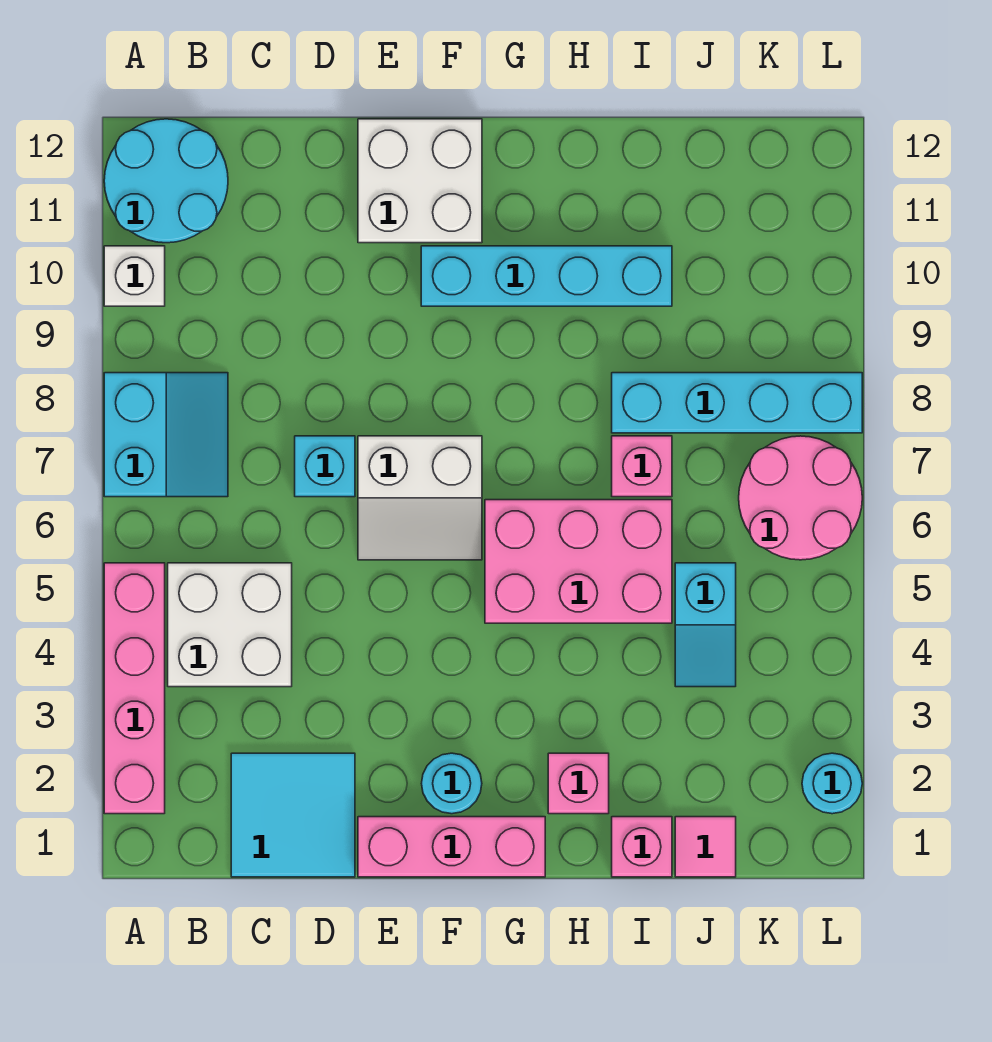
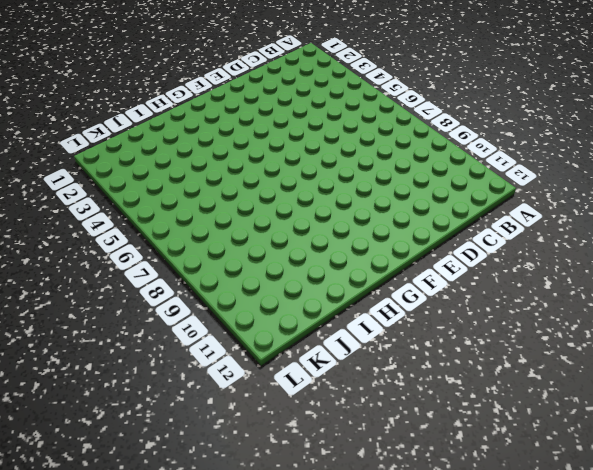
none -> pink brick A2:A5 level 1
none -> cyan slope A7:B8 level 1 top A
none -> white brick A10 level 1

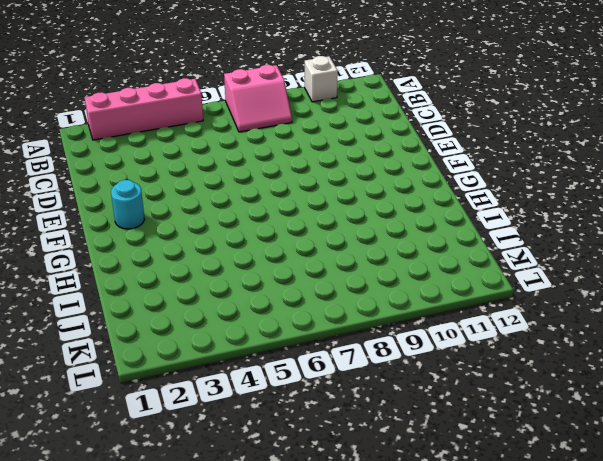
pink slope A7:B8 level 1 top A -> cyan slope A7:B8 level 1 top A
none -> cyan round brick A11:B12 level 1
none -> white brick B4:C5 level 1
none -> cyan tile C1:D2 level 1

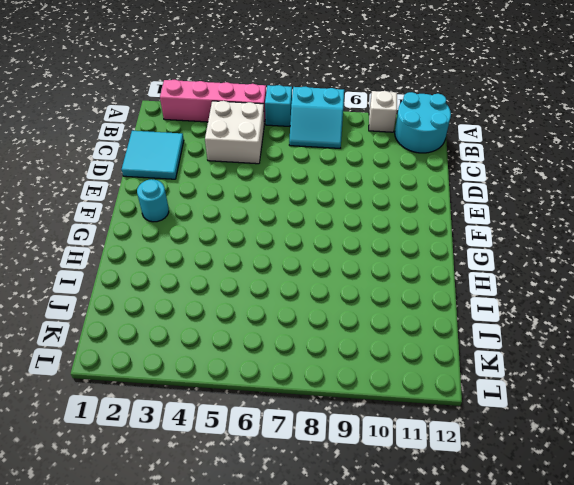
cyan brick A6 level 1 -> cyan brick D7 level 1
none -> pink brick E1:G1 level 1
none -> white slope E6:F7 level 1 top 7
none -> white brick E11:F12 level 1

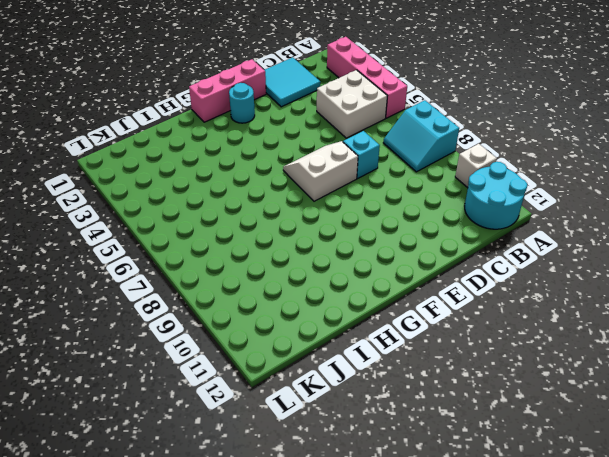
none -> white brick E11:F12 level 1
none -> cyan brick F10:I10 level 1
none -> pink brick G5:I6 level 1

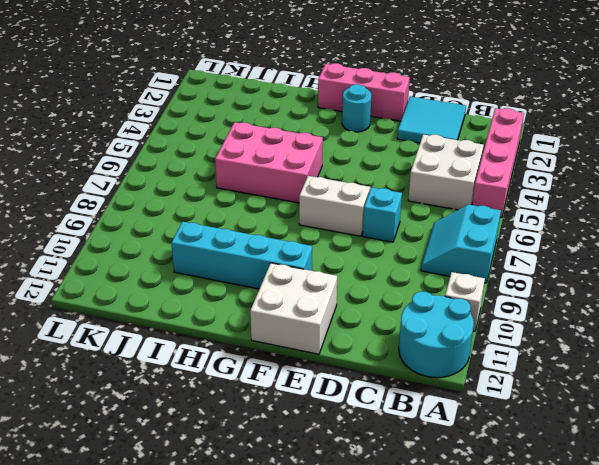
none -> pink brick H2 level 1
none -> pink brick I1 level 1
none -> pink brick I7 level 1

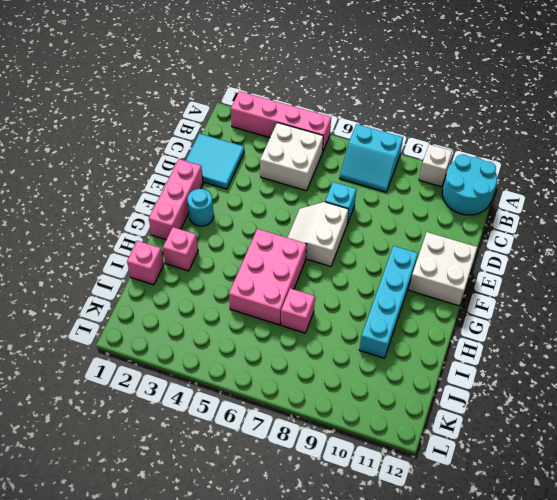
none -> cyan brick I8:L8 level 1
none -> pink tile J1 level 1
none -> cyan slope J4:J5 level 1 top 5

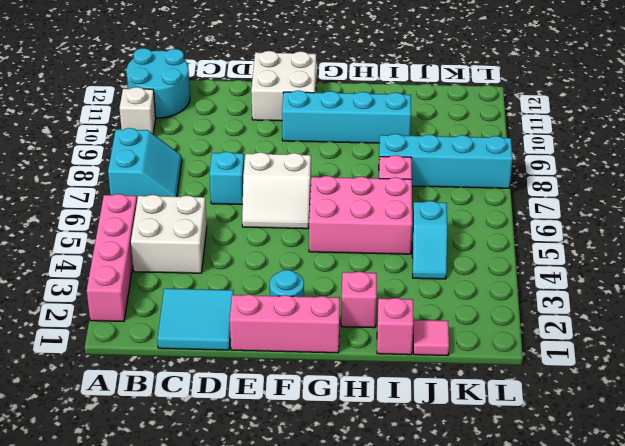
none -> pink round brick K6:L7 level 1
none -> cyan round brick L2 level 1

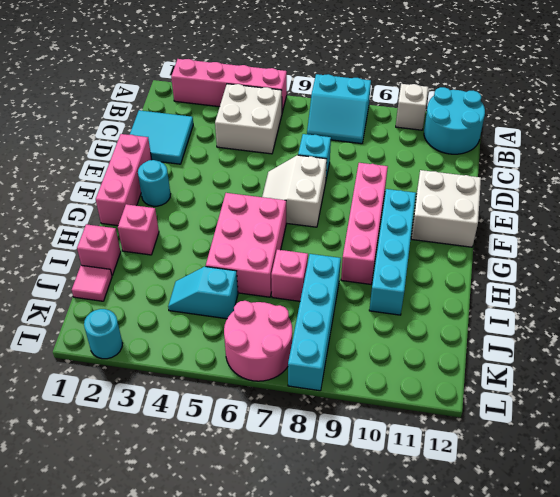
pink brick E9:H9 level 1 -> none

